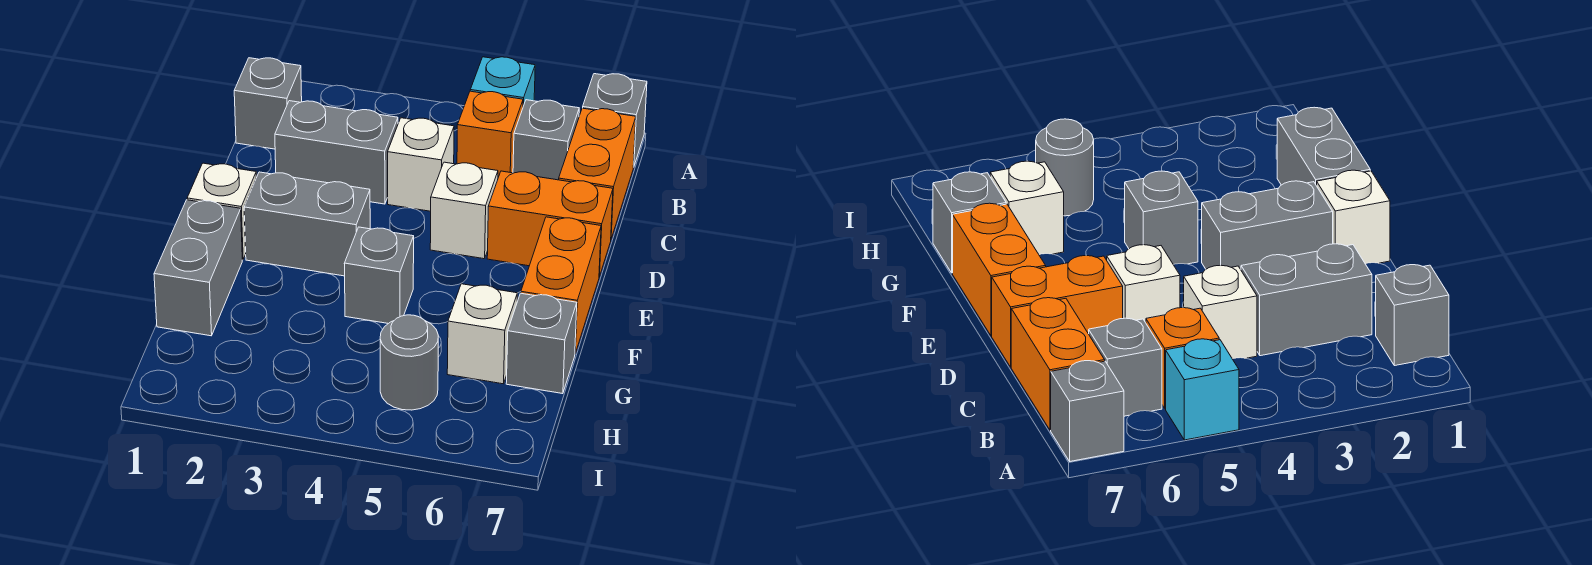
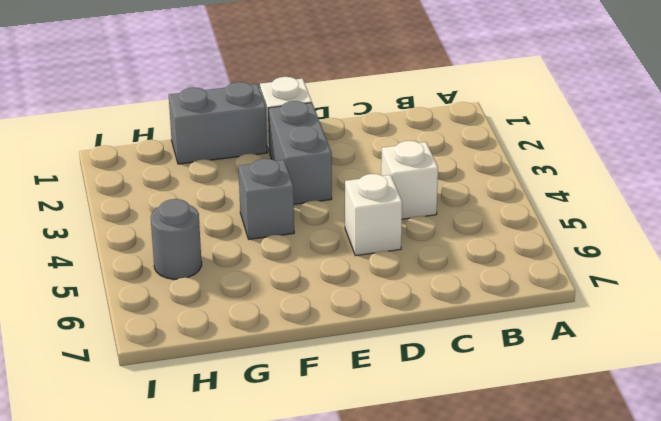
none -> cyan brick A5 level 1
none -> grey brick A7 level 1
none -> grey brick B1 level 1

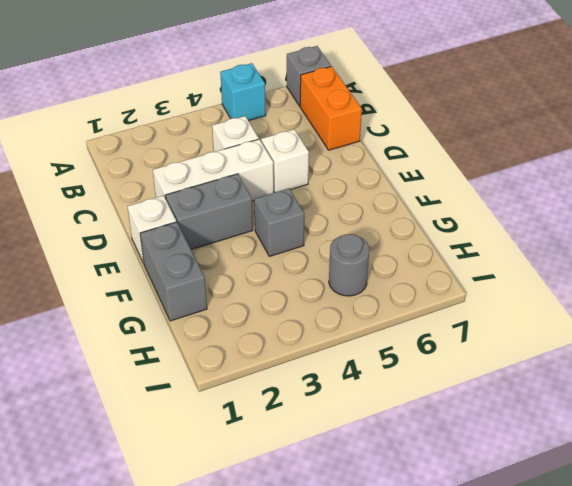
white brick D2:D4 level 1 -> none
none -> grey brick B1 level 1
none -> orange brick B5 level 1
none -> grey brick B6 level 1

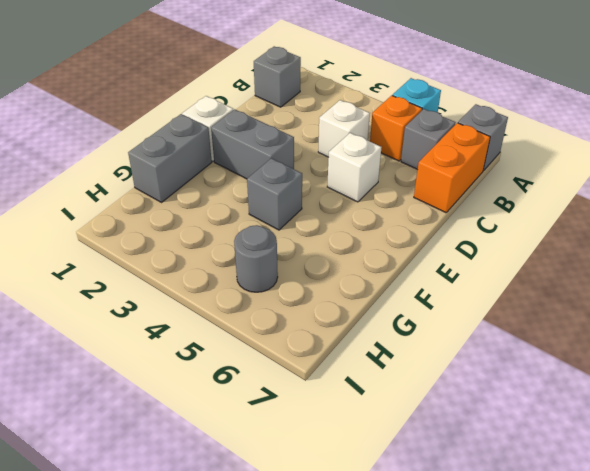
none -> grey brick C2:C3 level 1
none -> orange brick D6:D7 level 1
none -> orange brick E7:F7 level 1

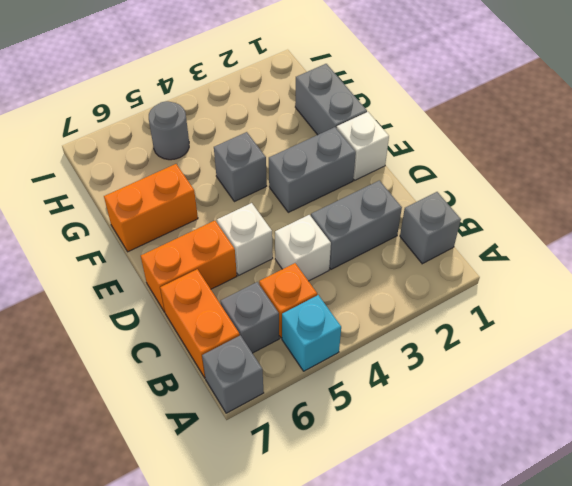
orange brick F6:F7 level 1 -> orange brick E7:F7 level 1
none -> white brick G6 level 1
none -> grey brick G7 level 1

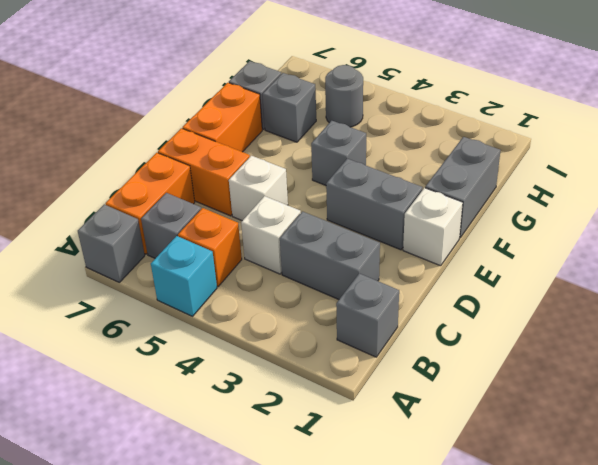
grey brick G6 level 1 -> white brick G6 level 1

